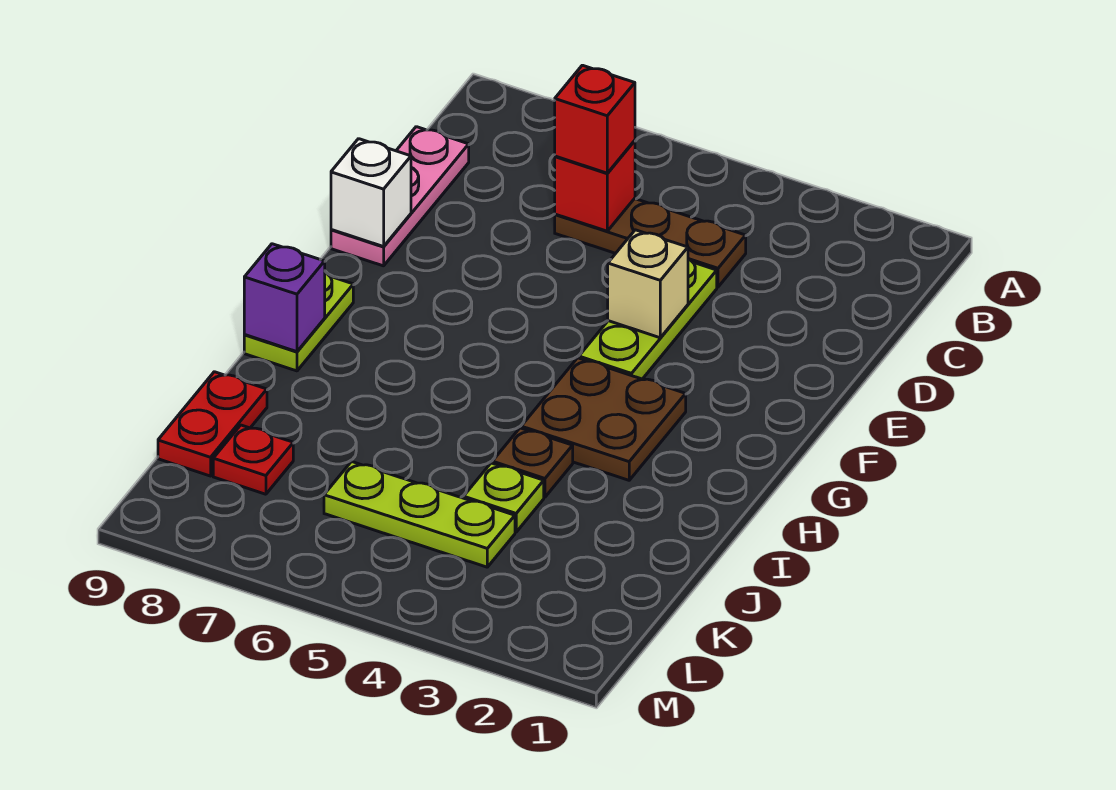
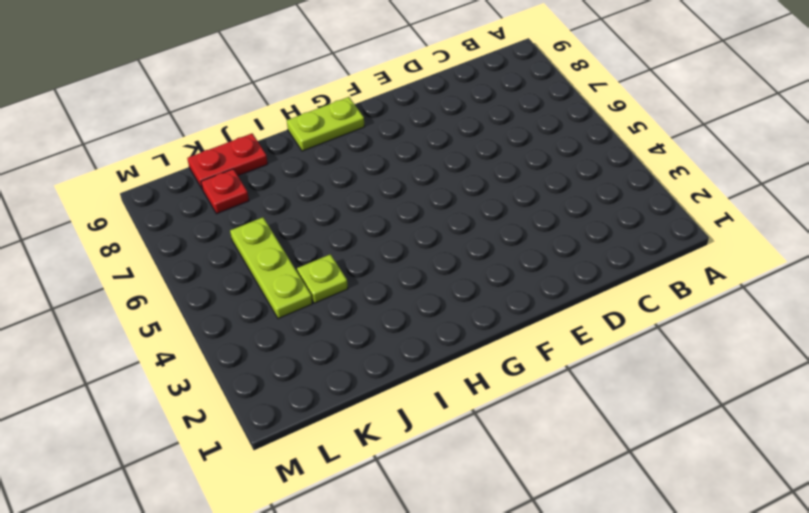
none -> brown plate C4:C6 level 1
none -> pink plate C9:E9 level 1
none -> lime plate D4:F4 level 1

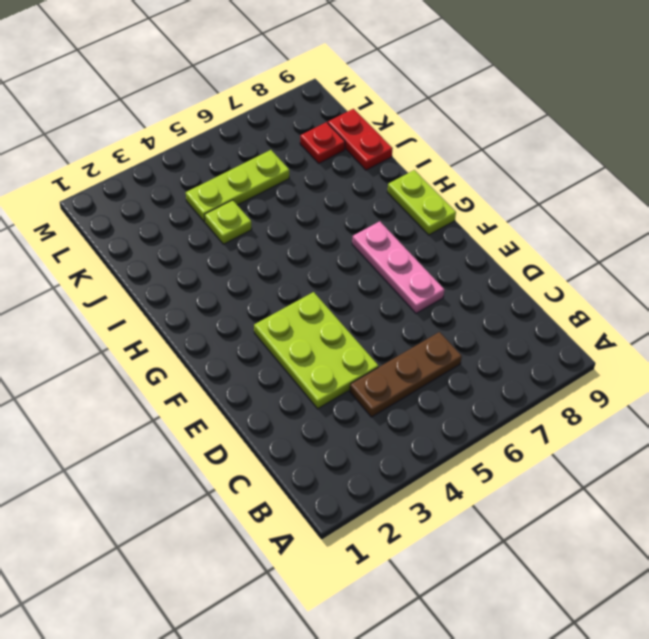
lime plate D3:F4 level 1 -> lime plate D4:F4 level 1
pink plate E7:G7 level 1 -> pink plate C9:E9 level 1
none -> brown plate G3:H4 level 1
none -> brown plate I4 level 1
none -> red brick C6 level 2

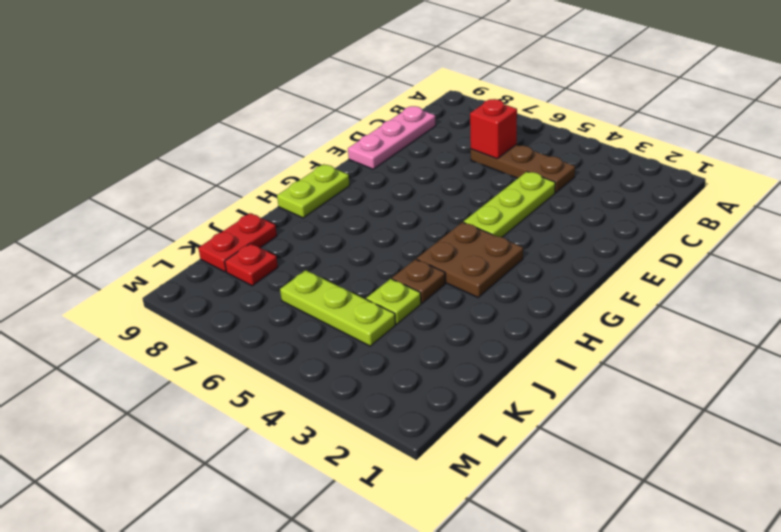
none -> tan brick E4 level 2
none -> white brick E9 level 2
none -> purple brick H9 level 2

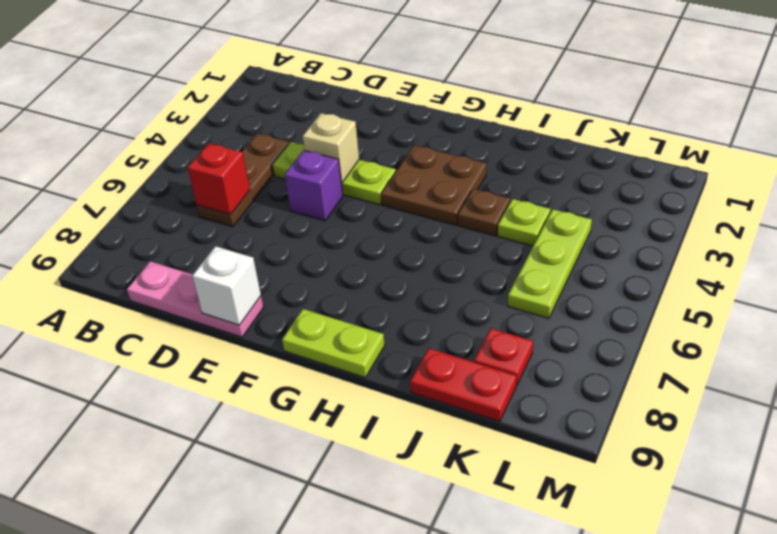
purple brick E5 level 1 -> purple brick H9 level 2
none -> red brick C6 level 3

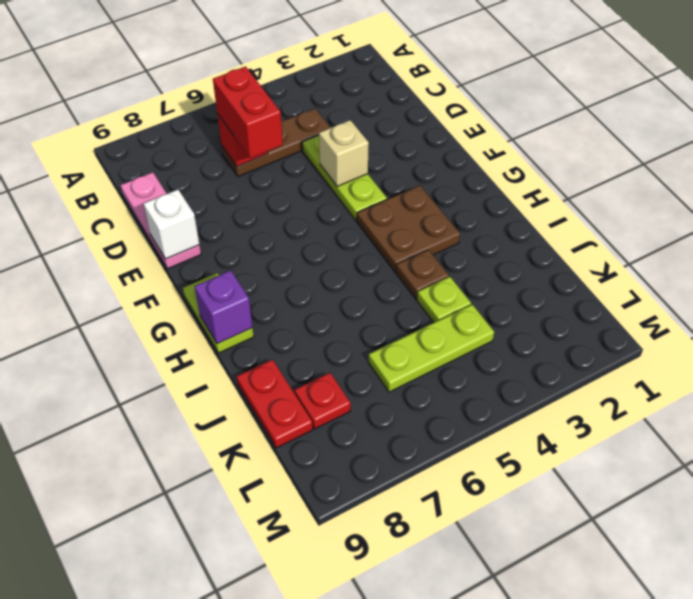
red brick C6:D6 level 3 -> red brick C6 level 3

